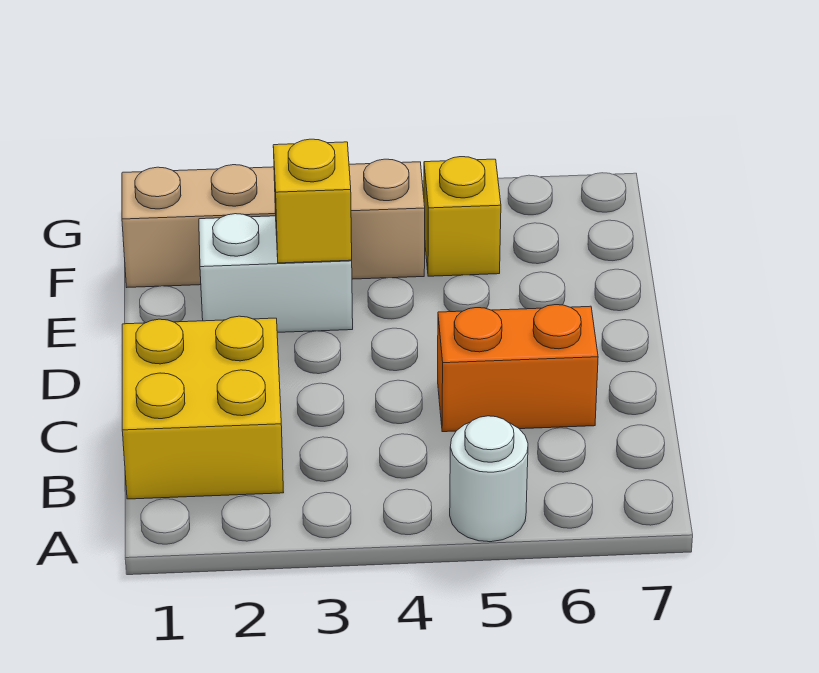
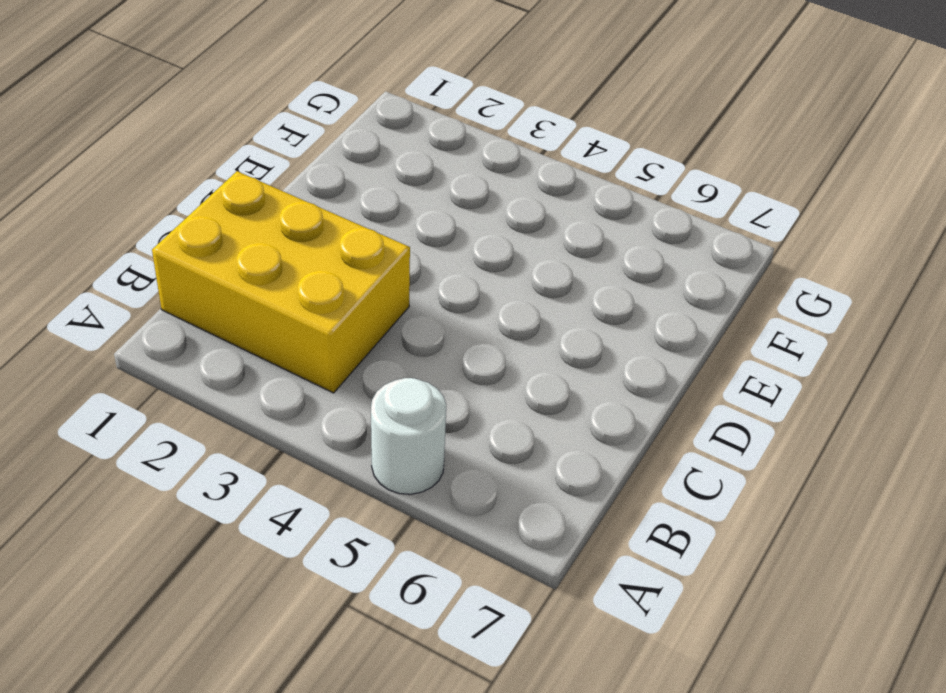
yellow brick B1:C3 level 1 -> yellow brick B1:C2 level 1
none -> orange brick C5:C6 level 1
none -> white brick E2:E3 level 1

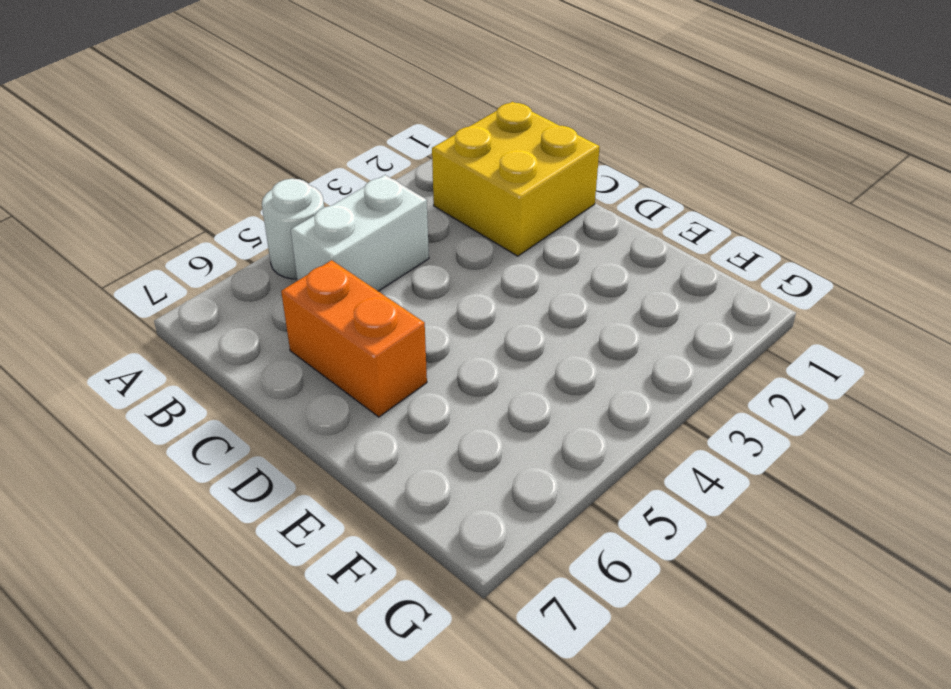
white brick B4:B5 level 1 -> white brick E2:E3 level 1
orange brick C6:D6 level 1 -> orange brick C5:C6 level 1
none -> tan brick F1:F4 level 1
none -> yellow brick F5 level 1

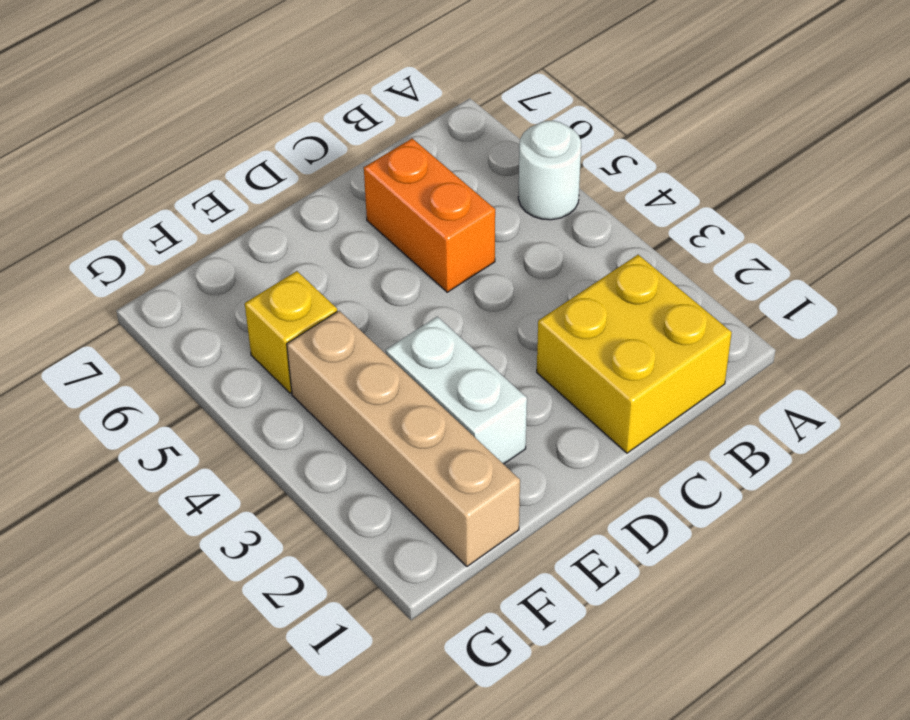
none -> yellow brick E3 level 2

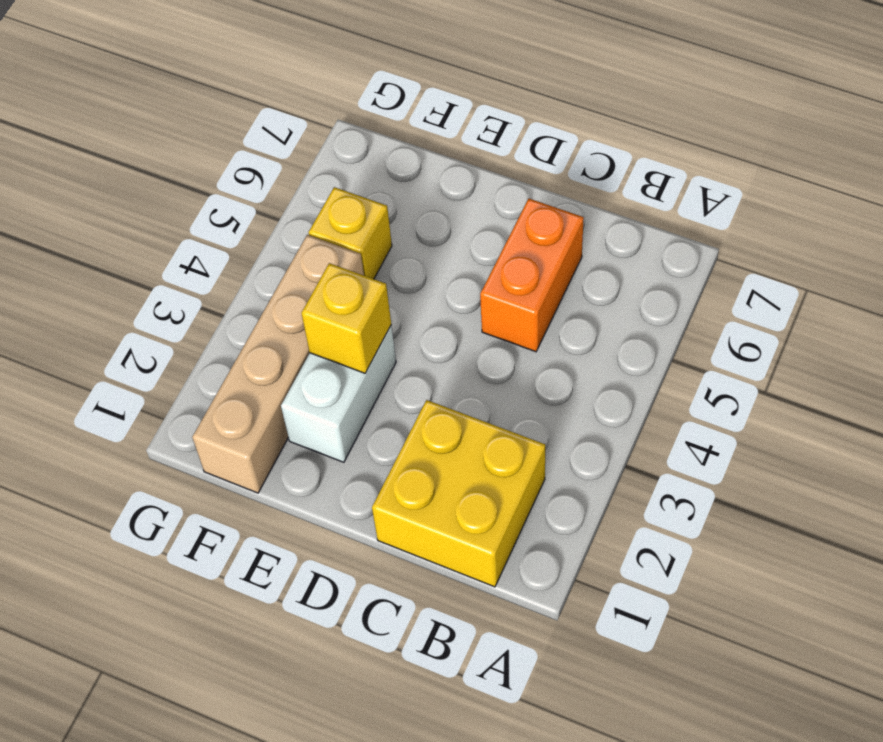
none -> white round brick A5 level 1

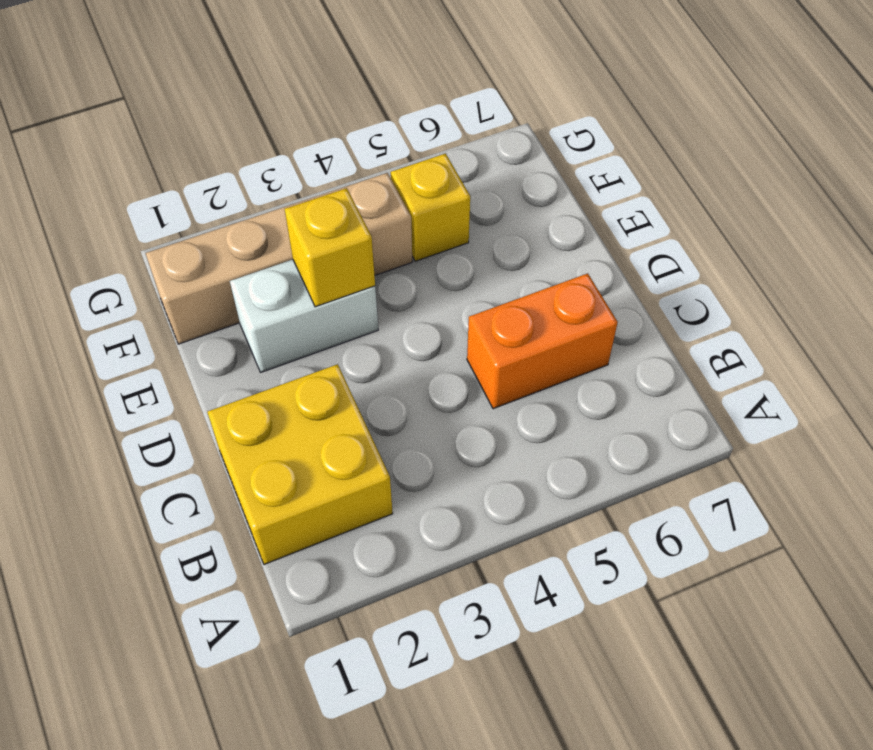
none -> white round brick A5 level 1

